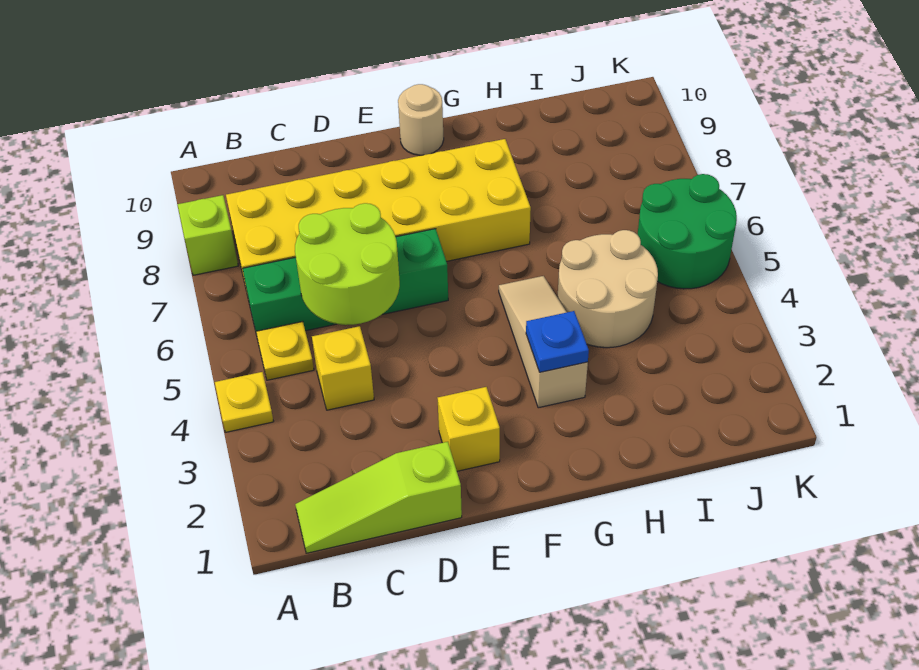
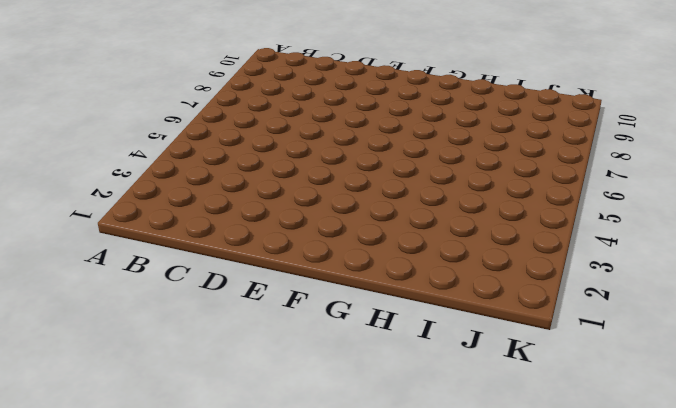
none -> yellow plate A4 level 1
none -> lime brick A8 level 1
none -> lime slope B1:D1 level 1 top D

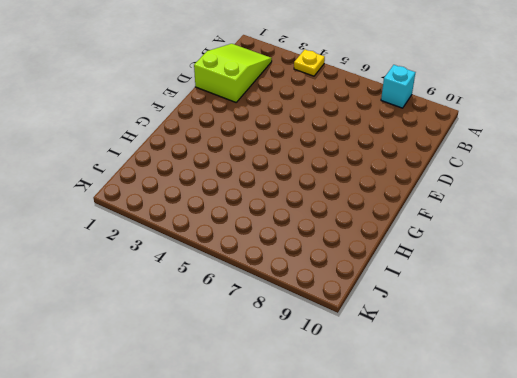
cyan brick A8 level 1 -> lime brick A8 level 1
lime slope B1:D2 level 1 top D -> lime slope B1:D1 level 1 top D
none -> yellow plate B5 level 1
none -> green brick B6:E6 level 1
none -> yellow brick B7:G8 level 1

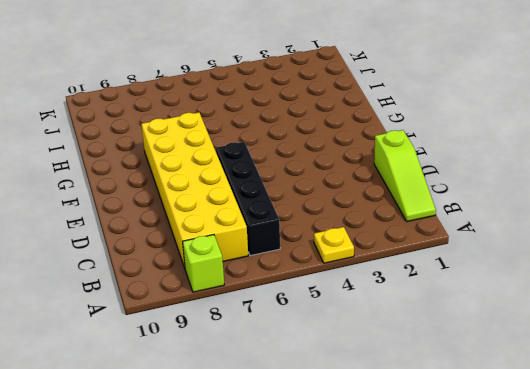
black brick B6:E6 level 1 -> green brick B6:E6 level 1
none -> yellow plate B5 level 1
none -> yellow brick C4 level 1
none -> yellow brick E2 level 1

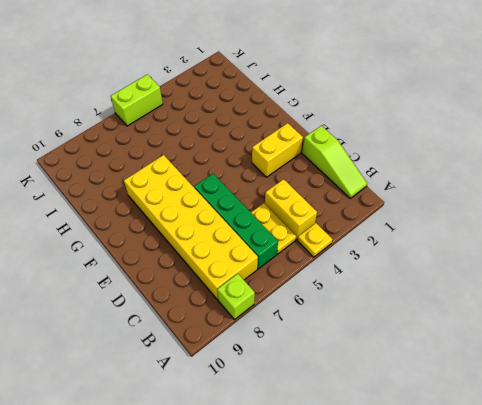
yellow brick B4:C4 level 1 -> yellow brick C4 level 1
yellow plate B5:C5 level 1 -> yellow plate B5 level 1
yellow brick E2:E3 level 1 -> yellow brick E2 level 1
lime brick K5:K6 level 1 -> green round brick J5:K6 level 1
none -> tan round brick F10 level 1
none -> tan slope G3:G5 level 1 top 3
none -> tan round brick H4:I5 level 1

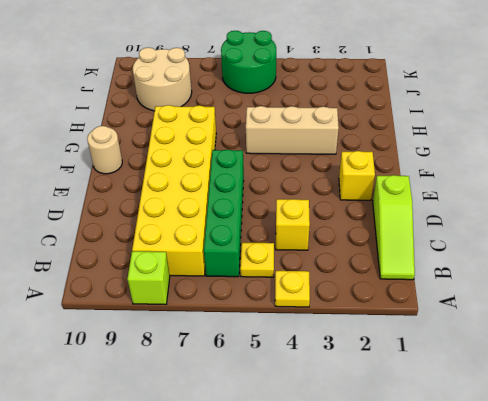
tan brick G3:G5 level 1 -> tan slope G3:G5 level 1 top 3
tan round brick I8:J9 level 1 -> tan round brick H4:I5 level 1
none -> lime round brick C5:D6 level 2
none -> blue plate G3 level 2

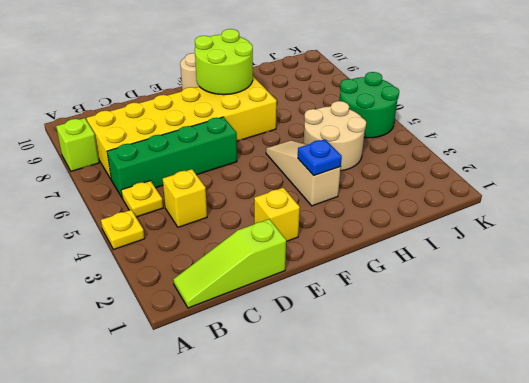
lime round brick F8:G9 level 2 -> lime round brick C5:D6 level 2

